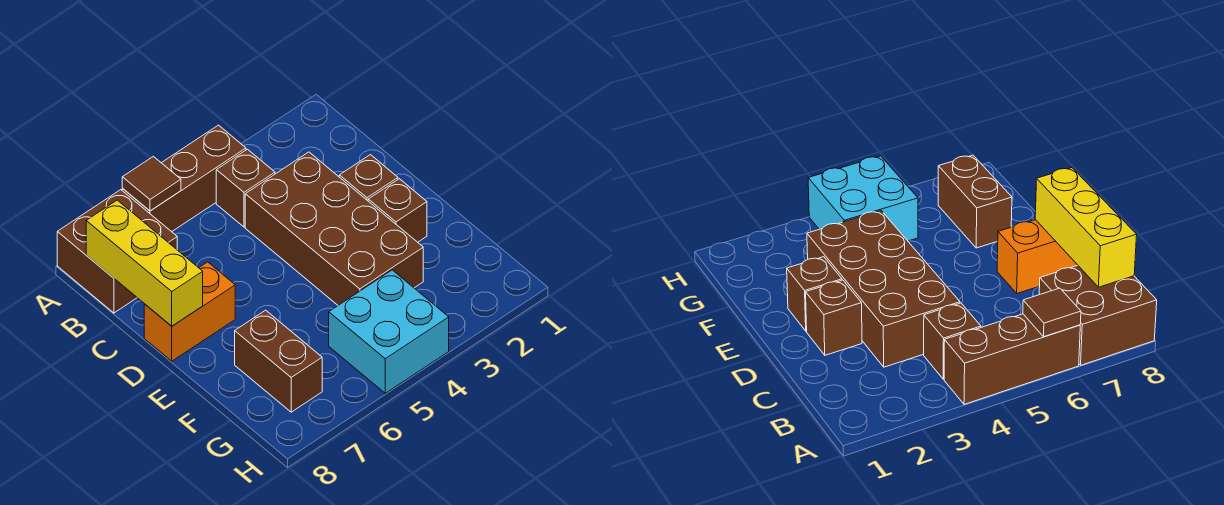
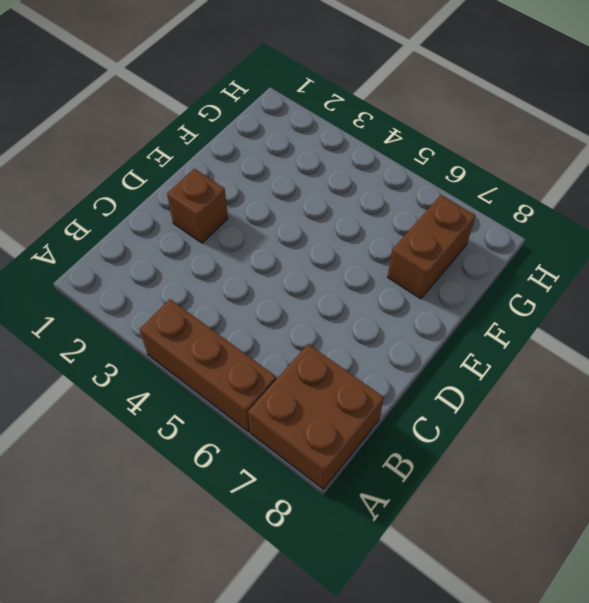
none -> brown brick B4 level 1
none -> brown brick C3:F4 level 1

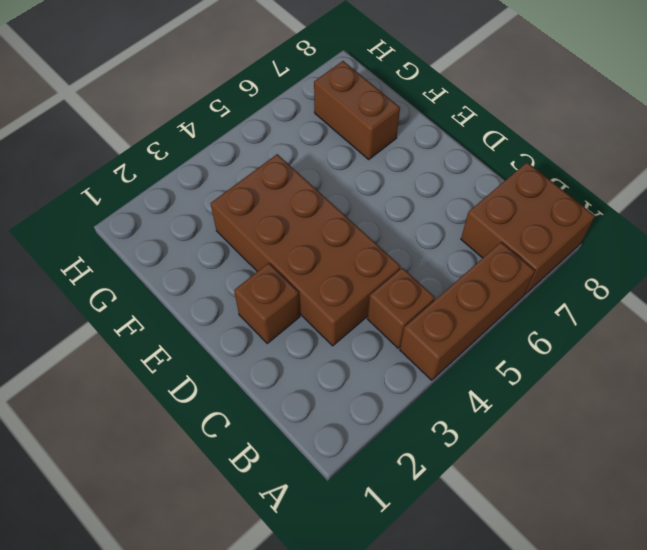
none -> orange brick D7:D8 level 1
none -> brown brick E2 level 1

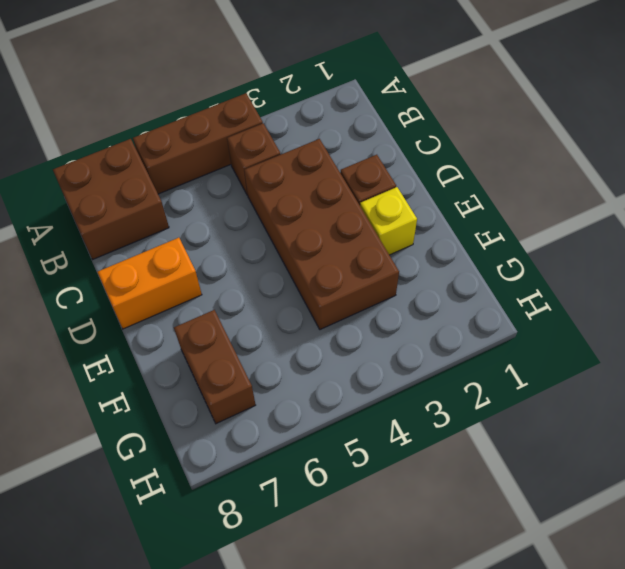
yellow brick E2 level 1 -> brown brick E2 level 1
none -> cyan brick G4:H5 level 1
none -> brown tile A6 level 2

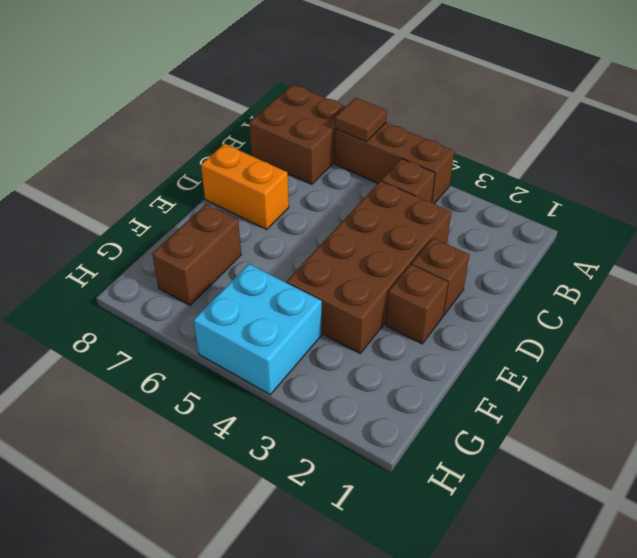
none -> yellow brick B8:D8 level 2

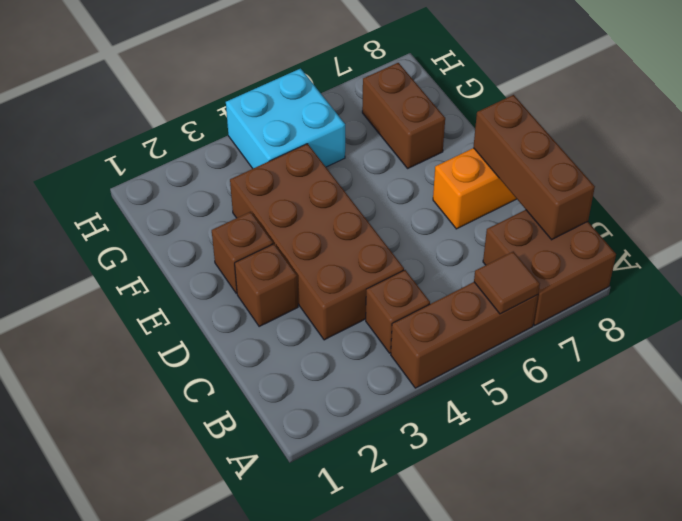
brown brick B8:D8 level 2 -> yellow brick B8:D8 level 2

